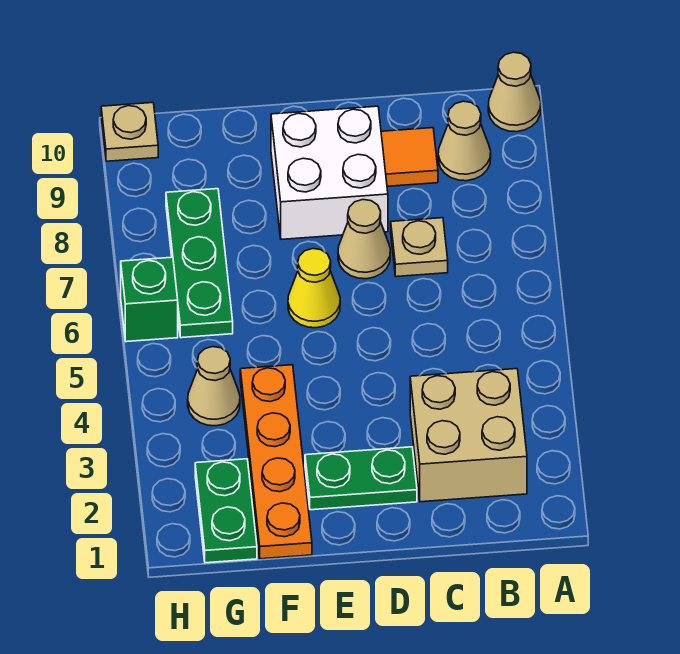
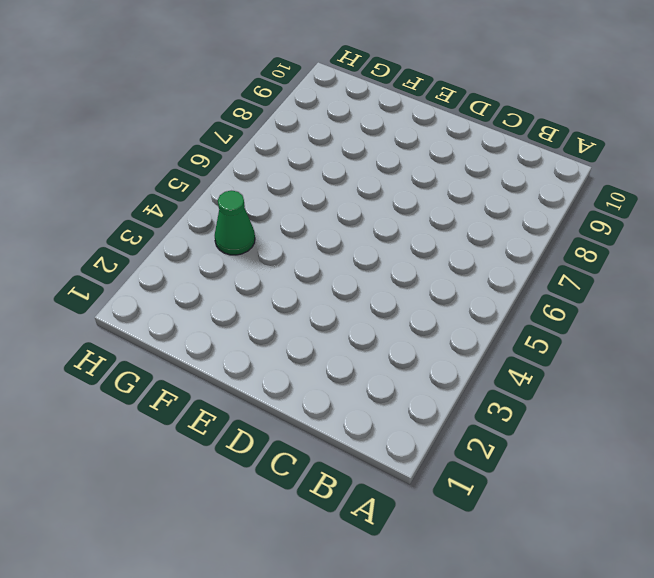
green cone G4 level 1 -> tan cone G4 level 1
none -> tan cone A10 level 1
none -> tan brick B2:C3 level 1
none -> tan cone B9 level 1

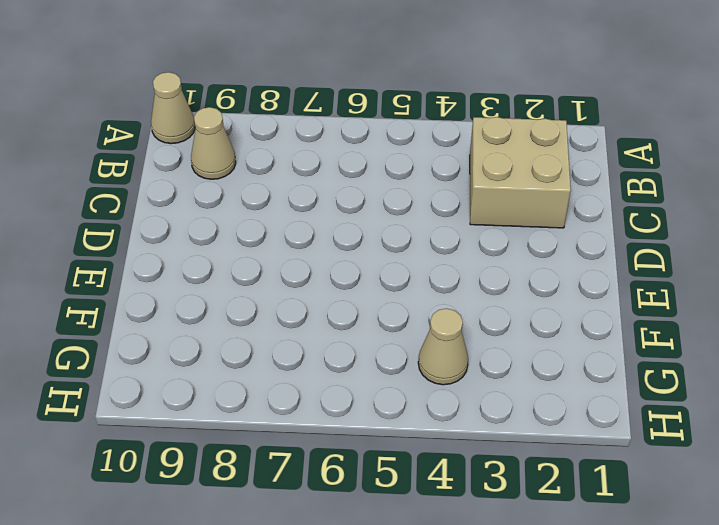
none -> tan plate C7 level 1
none -> orange tile C9 level 1
none -> green plate D2:E2 level 1

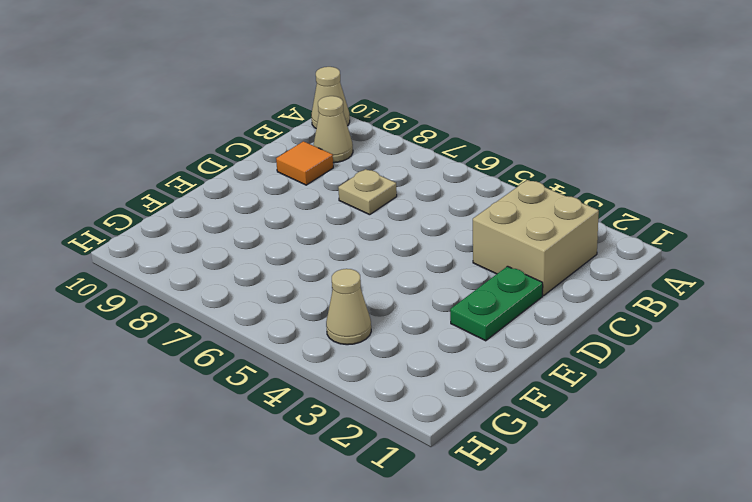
none -> tan cone D7 level 1
none -> white brick D8:E9 level 1
none -> yellow cone E6 level 1

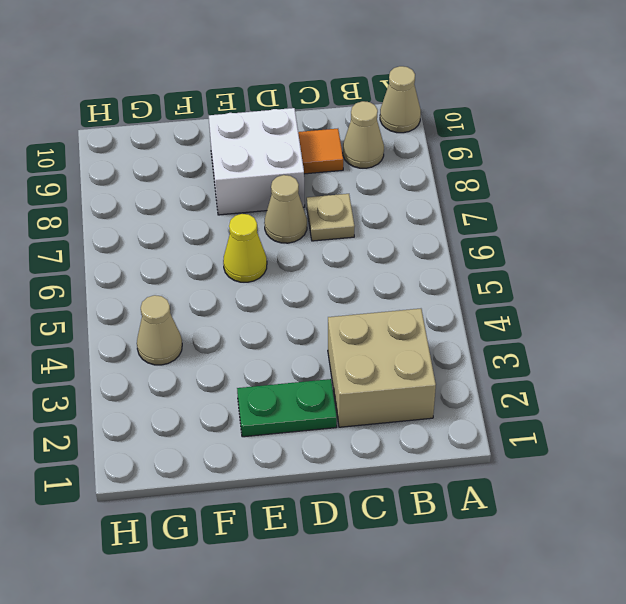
none -> orange plate F1:F4 level 1
none -> green plate G1:G2 level 1
none -> green plate G6:G8 level 1

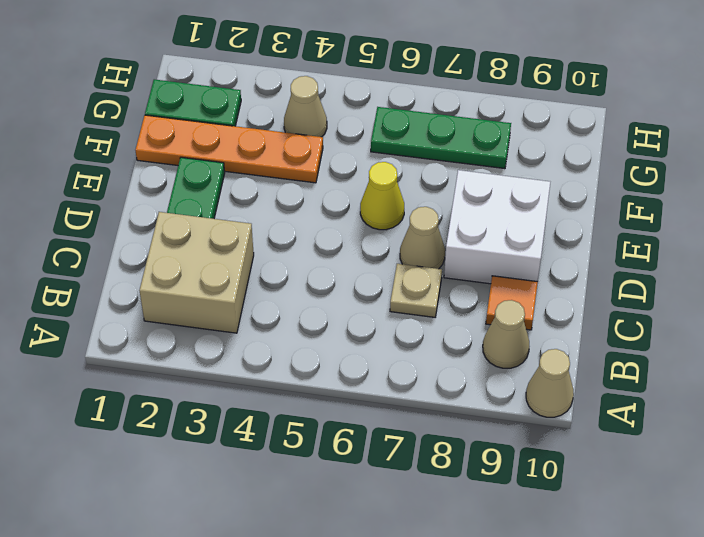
none -> green brick H6 level 1
none -> tan plate H10 level 1

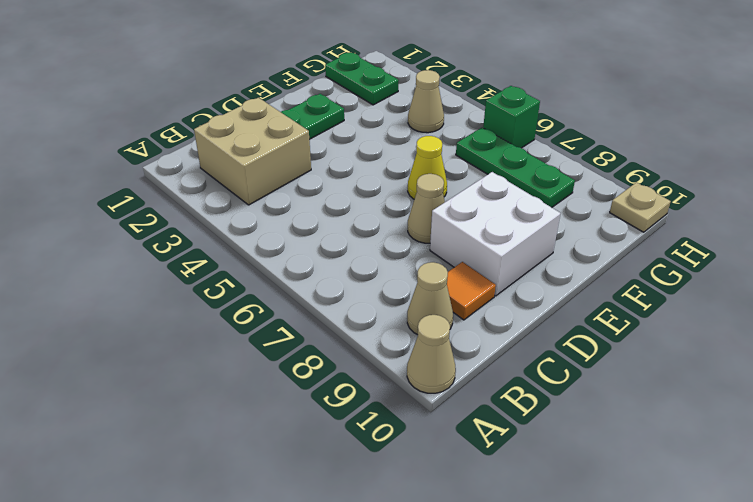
none -> tan plate C7 level 1
none -> orange plate F1:F4 level 1

